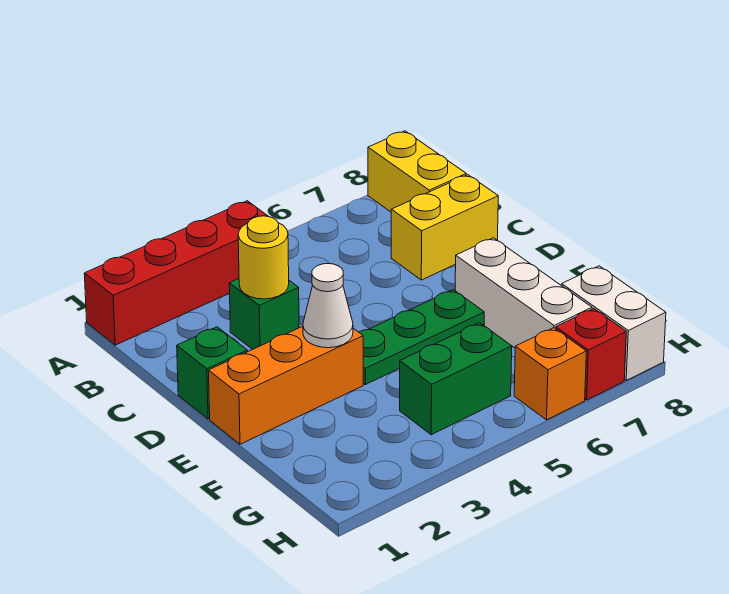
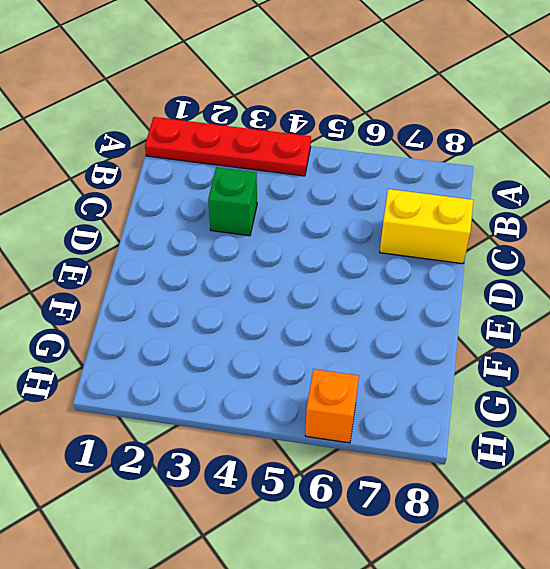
red plate A1:A4 level 1 -> red brick A1:A4 level 1
none -> yellow brick A8:B8 level 1
none -> green brick D1 level 1
none -> orange brick E1:E3 level 1

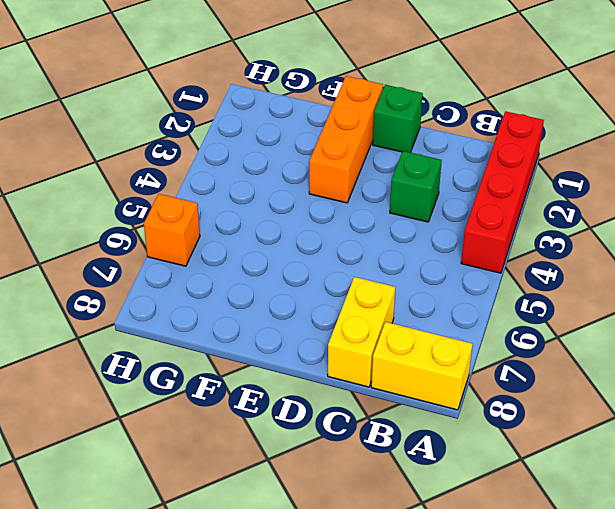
none -> green plate E4:E6 level 1
none -> white brick E7:G7 level 1
none -> green brick G4:G5 level 1

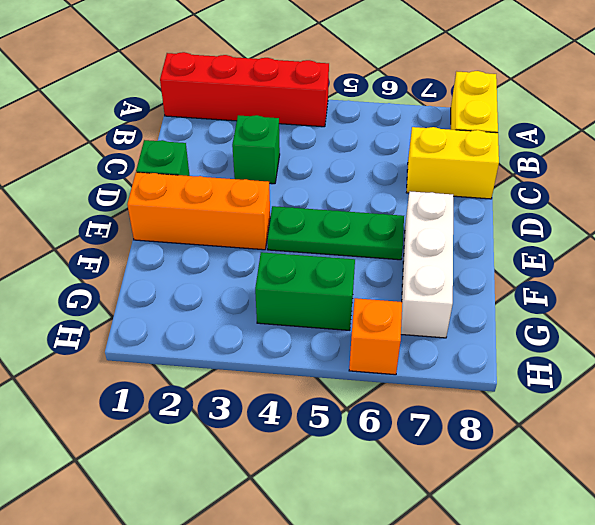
none -> white brick G8:H8 level 1
none -> red brick H7 level 1
none -> yellow round brick C3 level 2

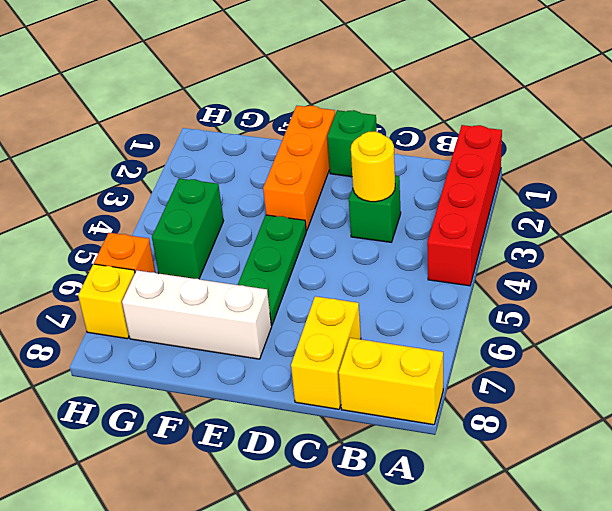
yellow brick H7 level 1 -> red brick H7 level 1
none -> white brick G8:H8 level 1
none -> white cone E3 level 2

